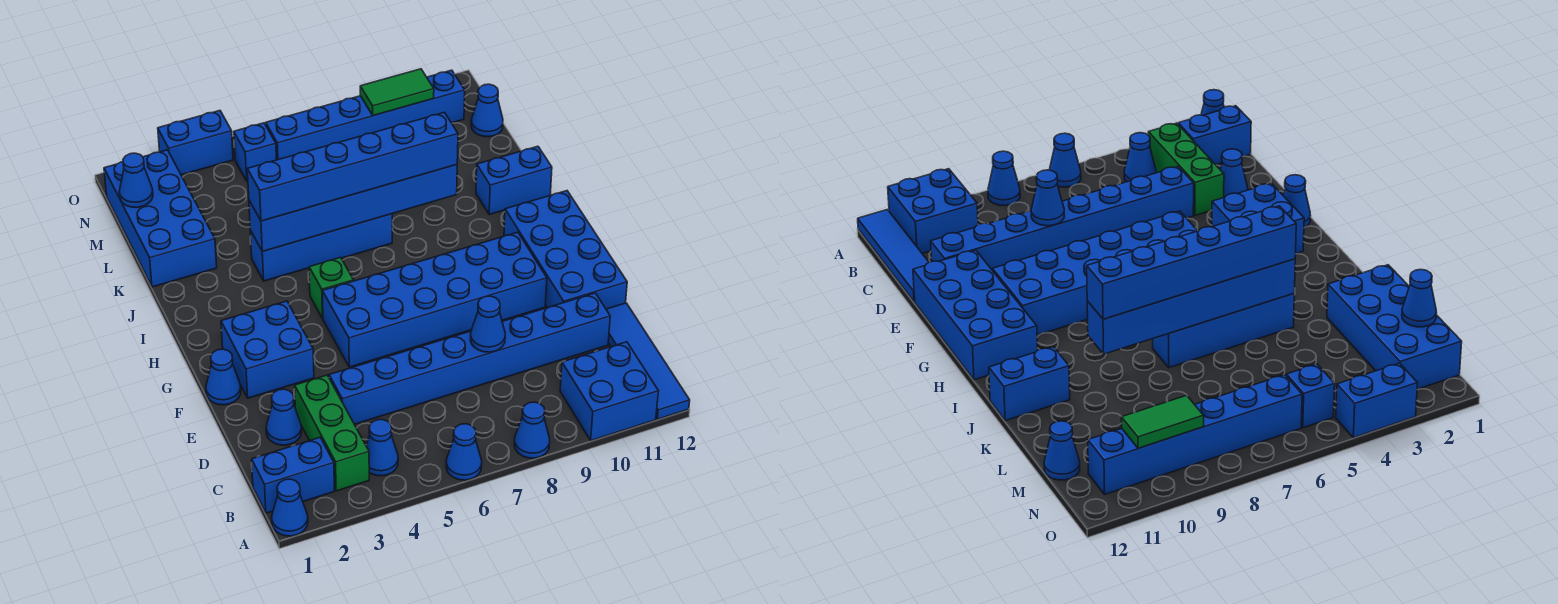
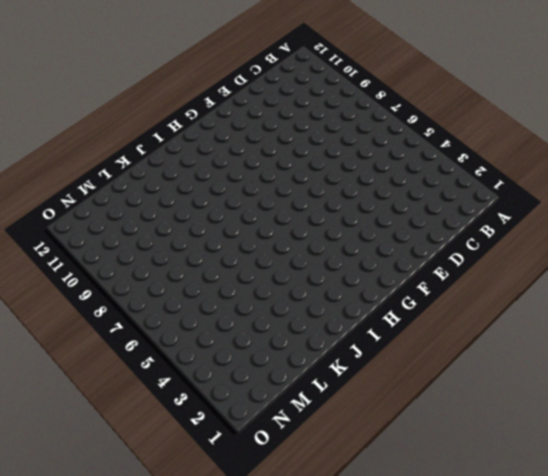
none -> blue cone A1 level 1
none -> blue cone A6 level 1
none -> blue cone A8 level 1

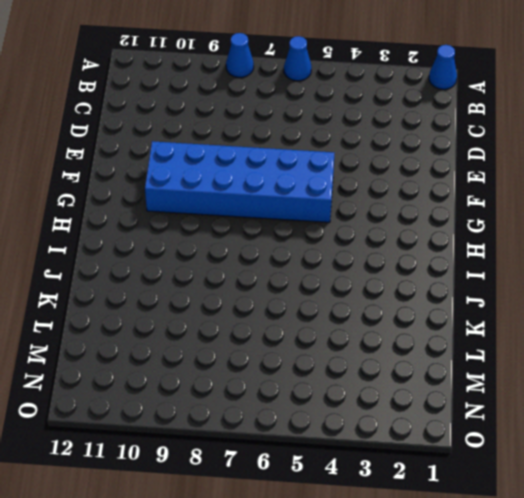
none -> blue brick A10:B11 level 1
none -> blue tile A12:D12 level 1
none -> blue brick B1:B2 level 1

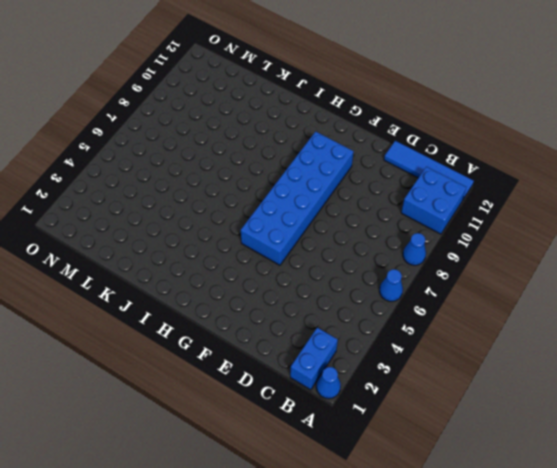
none -> green brick B3:D3 level 1
none -> blue cone B4 level 1
none -> blue cone D2 level 1

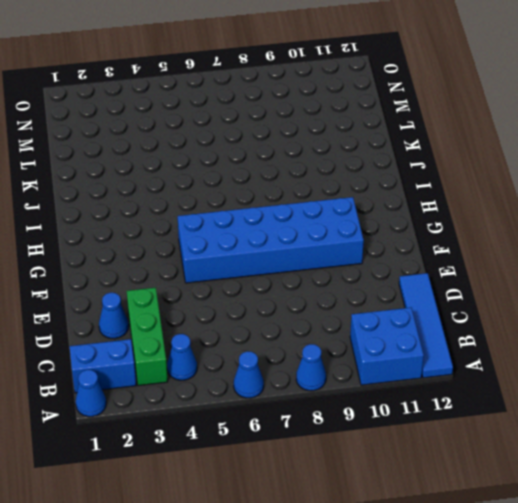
none -> blue brick D4:D11 level 1
none -> blue brick E11:H12 level 1
none -> blue cone F1 level 1

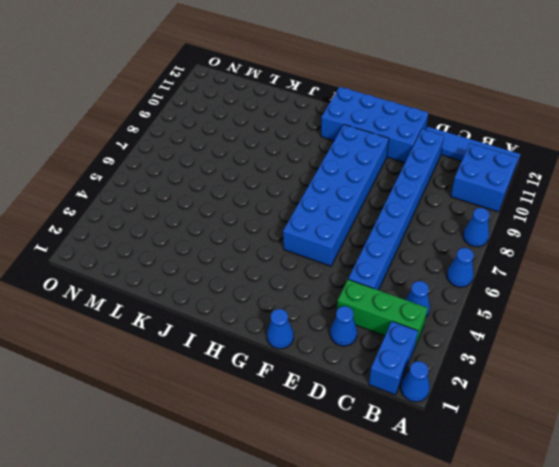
none -> blue brick F2:G3 level 1
none -> green brick H5 level 1
none -> blue brick J4:J7 level 1

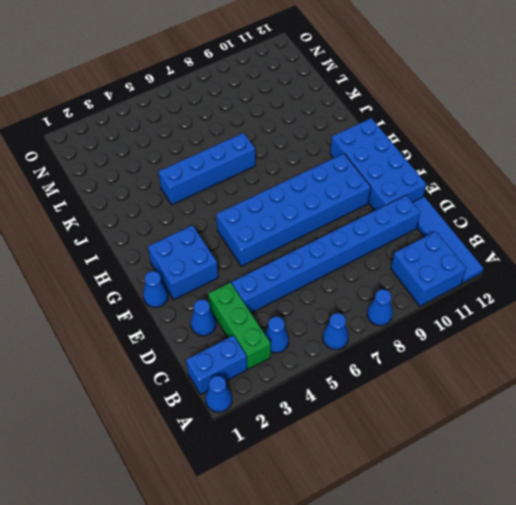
none -> green brick H5 level 1
none -> blue brick J11:J12 level 1
none -> blue brick K1:N2 level 1

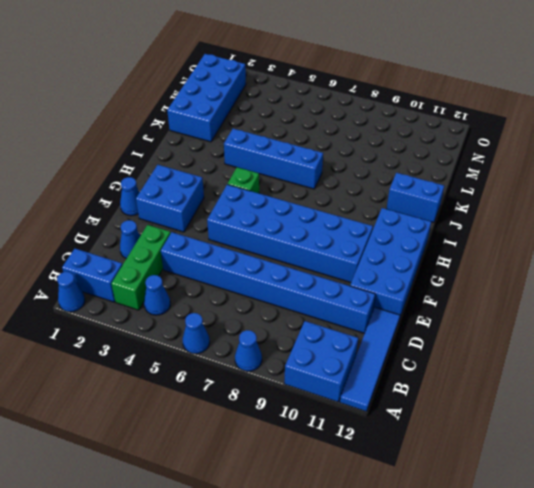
none -> blue cone M12 level 1
none -> blue brick N5 level 1
none -> blue brick N6:N11 level 1

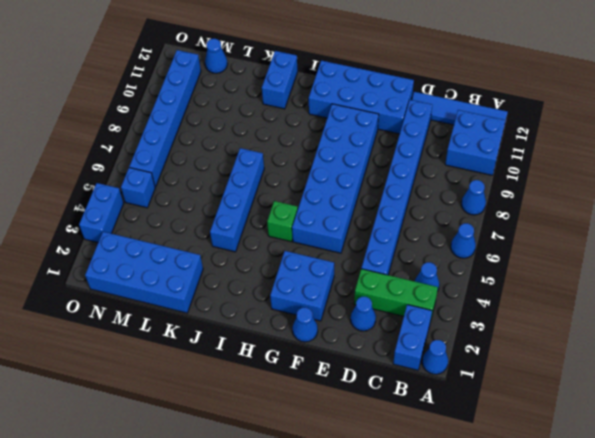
none -> blue cone D8 level 2
none -> blue brick J4:J9 level 2
none -> blue cone M1 level 2

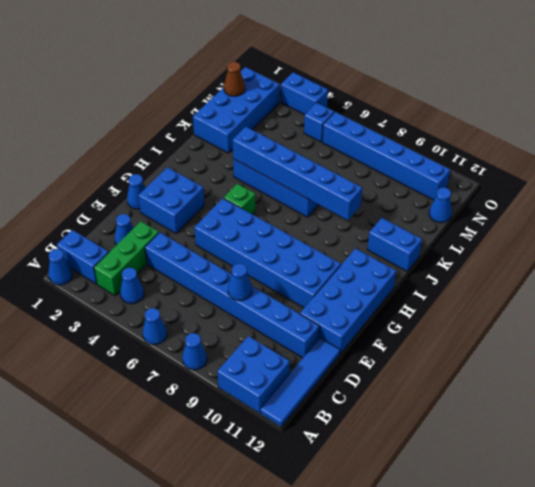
brown cone M1 level 2 -> blue cone M1 level 2
none -> green tile N9:N10 level 2
none -> blue brick J4:J9 level 3

